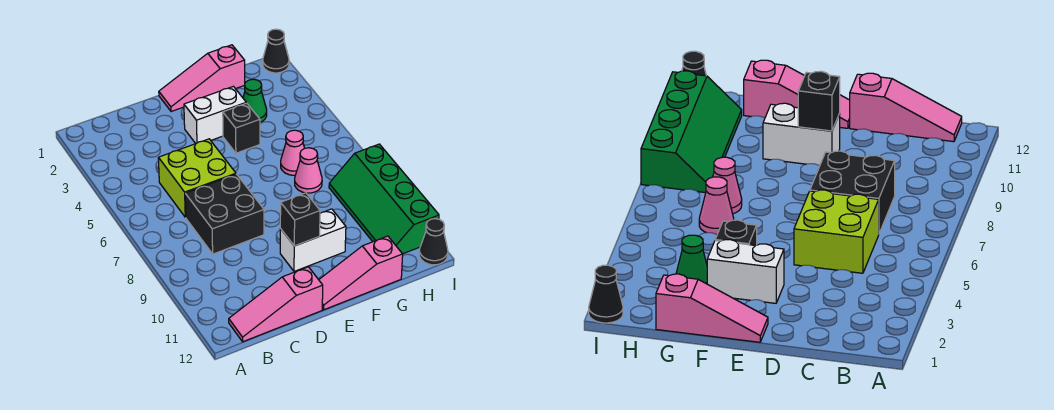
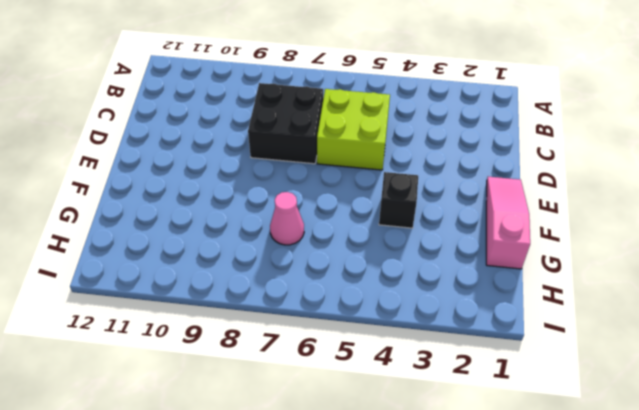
none -> pink slope B12:D12 level 1 top D
none -> white brick E3:F3 level 1
none -> white brick E10:F10 level 1

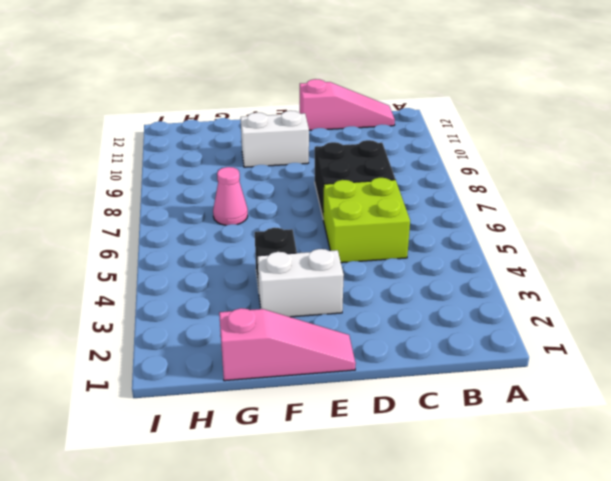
none -> pink slope E12:G12 level 1 top G
none -> green cone G3 level 1
none -> pink cone G6 level 1

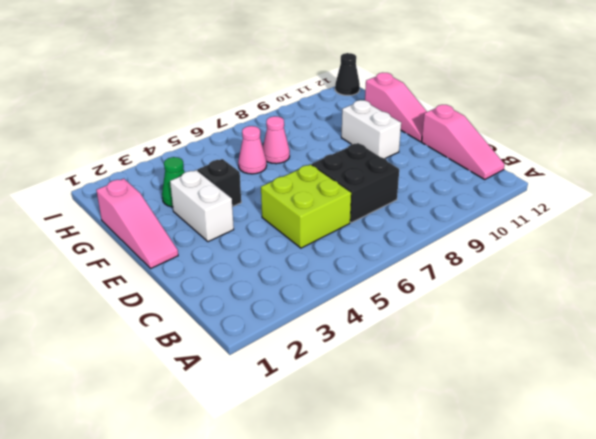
none -> green slope H8:I11 level 1 top I
none -> black cone I1 level 1
none -> black brick E10 level 2

